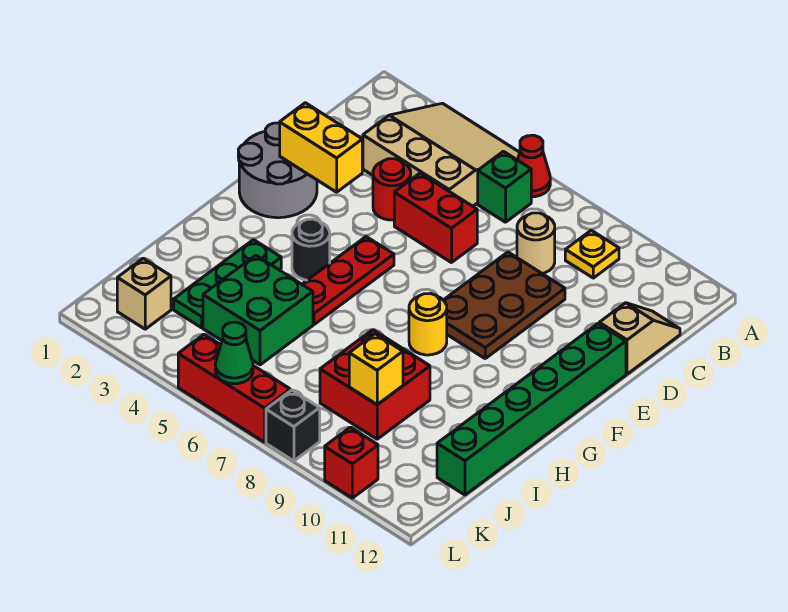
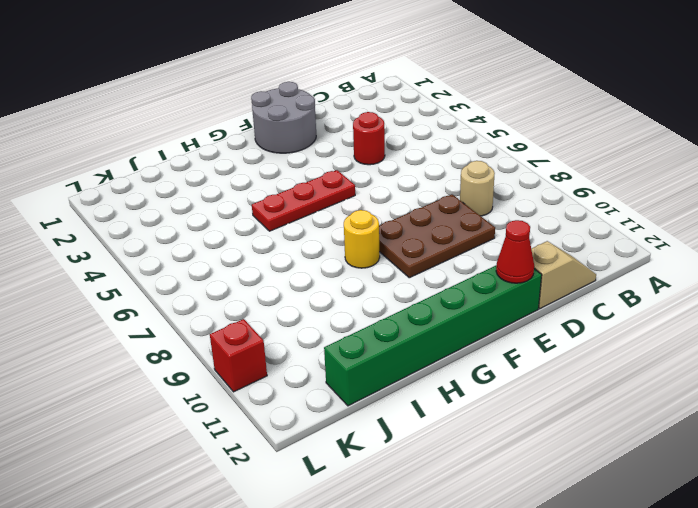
red cone E12 level 2 -> red cone A6 level 1
none -> tan slope A3:C5 level 1 top C
none -> green brick B6 level 1
none -> yellow plate B9 level 1

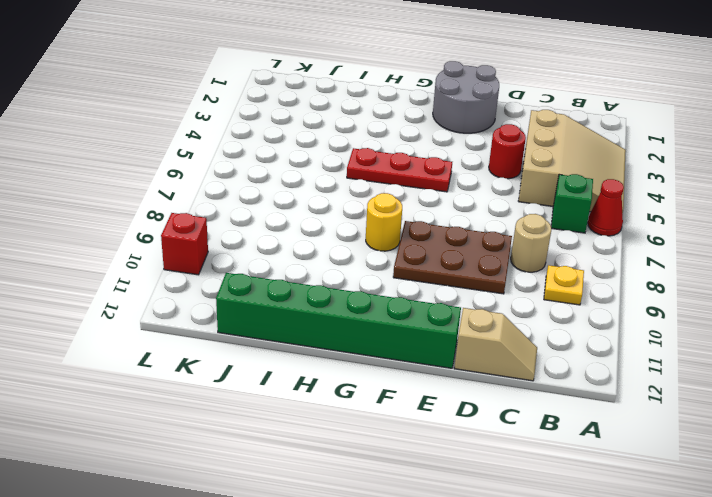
none -> red brick D5:D6 level 1
none -> black round brick G4 level 1
none -> green plate H3:J3 level 1

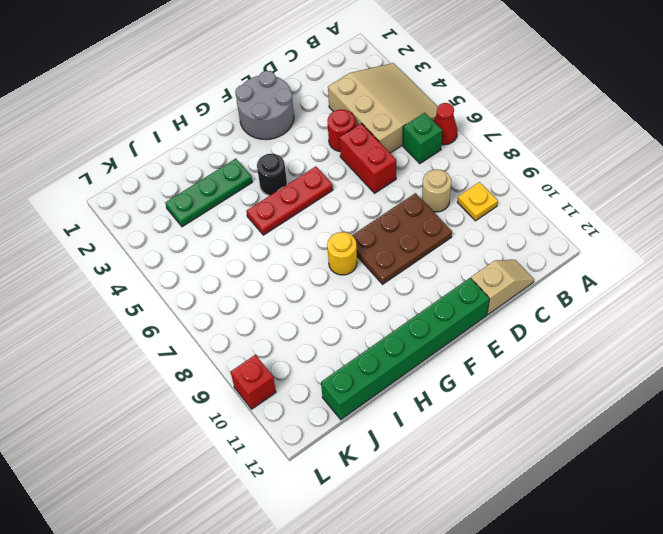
none -> green brick I4:J5 level 1
none -> red brick I8:J9 level 1
none -> tan brick K2 level 1

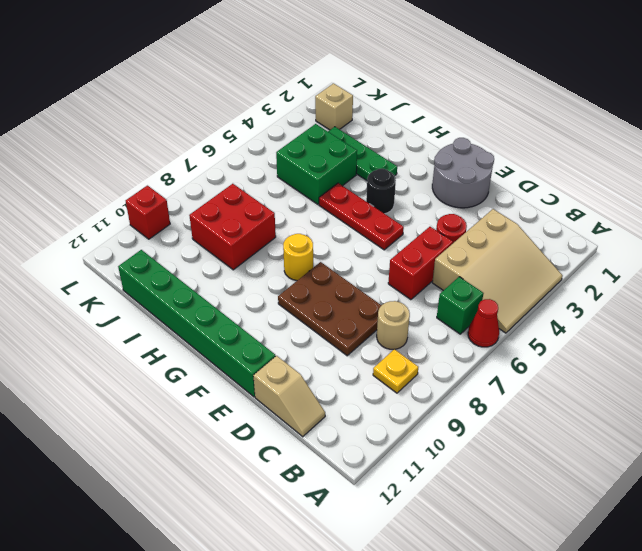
none -> red brick L5:L7 level 1
none -> black brick L8 level 1
none -> yellow brick E2:E3 level 2

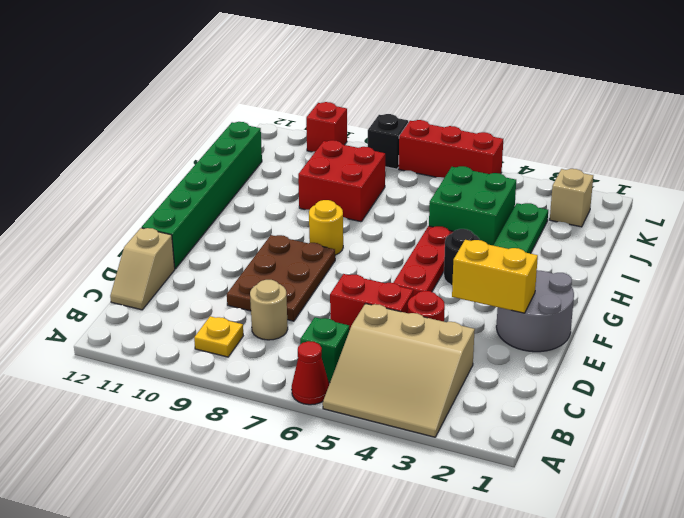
none -> yellow brick J9 level 2
none -> green cone L6 level 2

